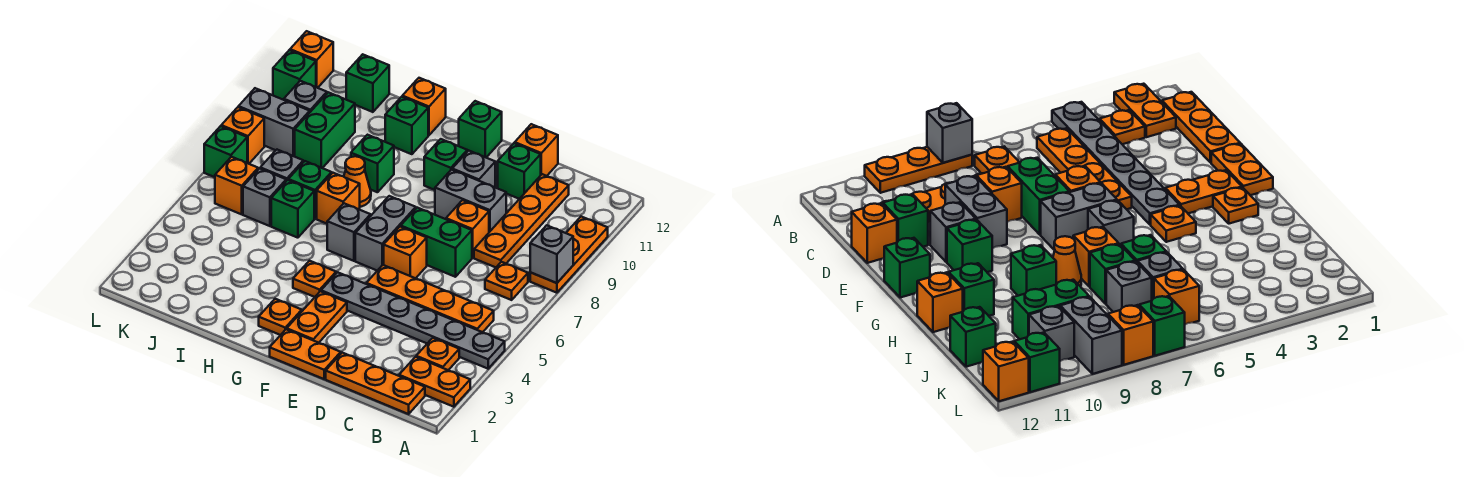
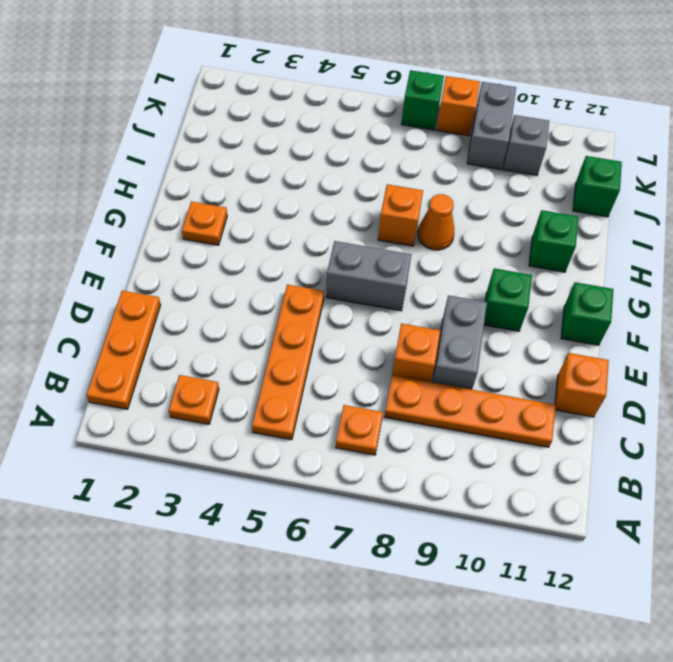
none -> orange plate A2:B2 level 1
none -> grey plate A4:F4 level 1
none -> orange plate A8:A10 level 1
none -> green brick D7:E7 level 1

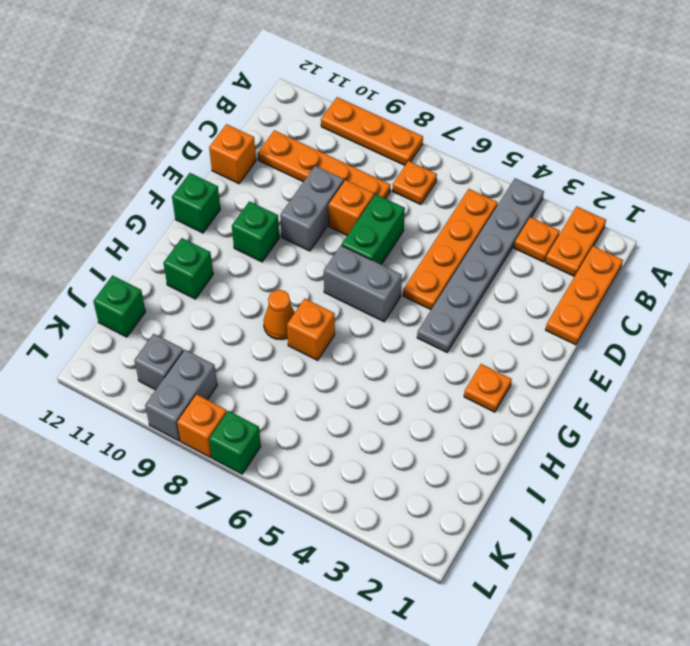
none -> green brick D11 level 1
none -> orange plate E1:F1 level 1
none -> orange brick E6 level 1
none -> grey brick E10 level 1

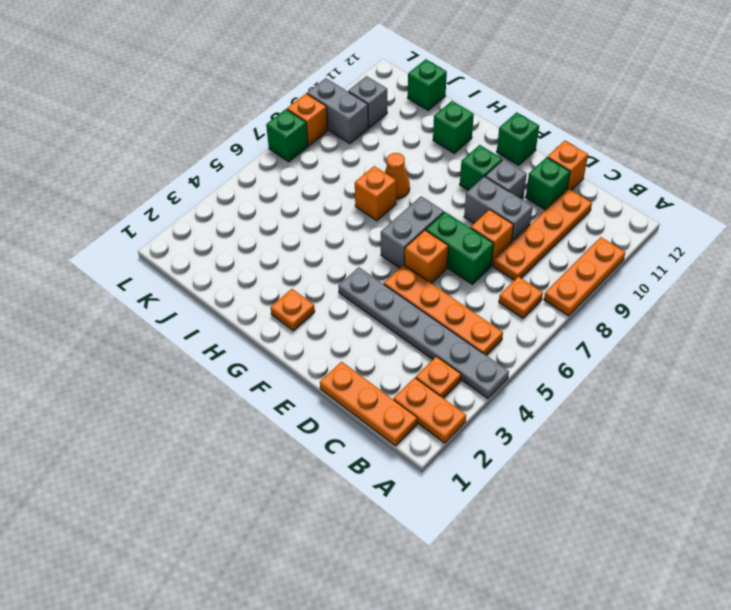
none -> orange plate E1:F1 level 1
none -> orange plate F2:F3 level 1
none -> orange plate G4 level 1
none -> grey brick G6 level 1

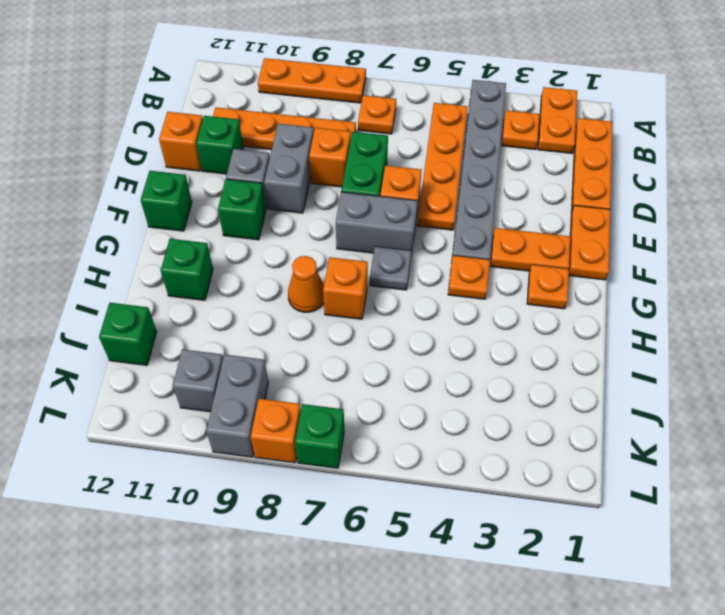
grey plate G6 level 1 -> grey brick G6 level 1
none -> green brick H9 level 1
none -> orange brick H12 level 1
none -> green brick I6 level 1
none -> green brick I7 level 1

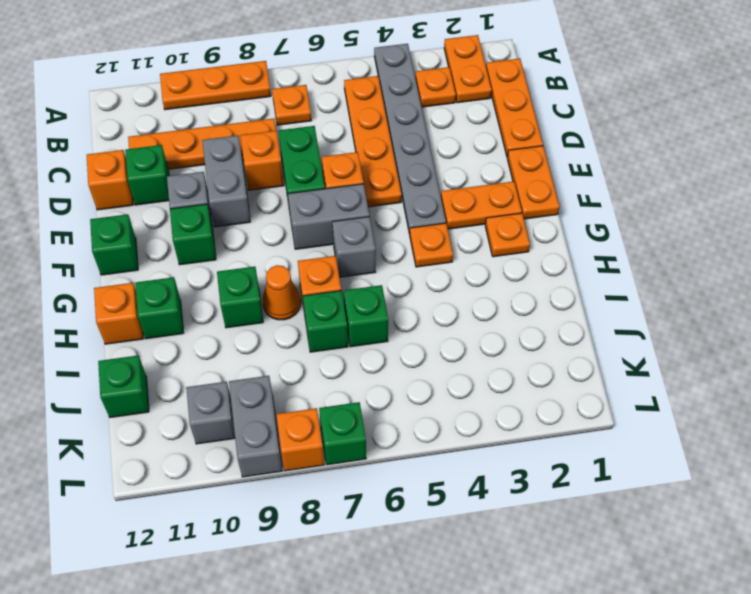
none -> grey brick J6 level 1
none -> grey brick J7 level 1
none -> green brick J9:J10 level 1
none -> orange brick K6 level 1

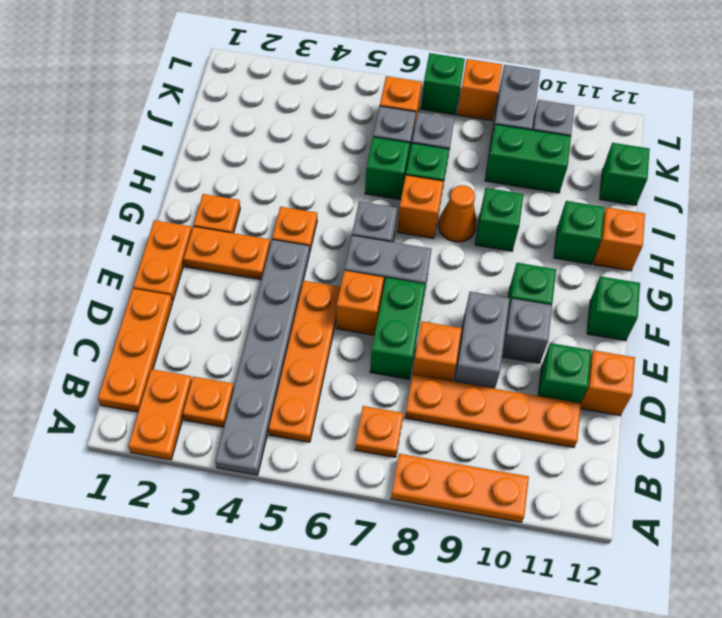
none -> green brick L11 level 1
none -> orange brick L12 level 1
none -> grey brick A8 level 2

